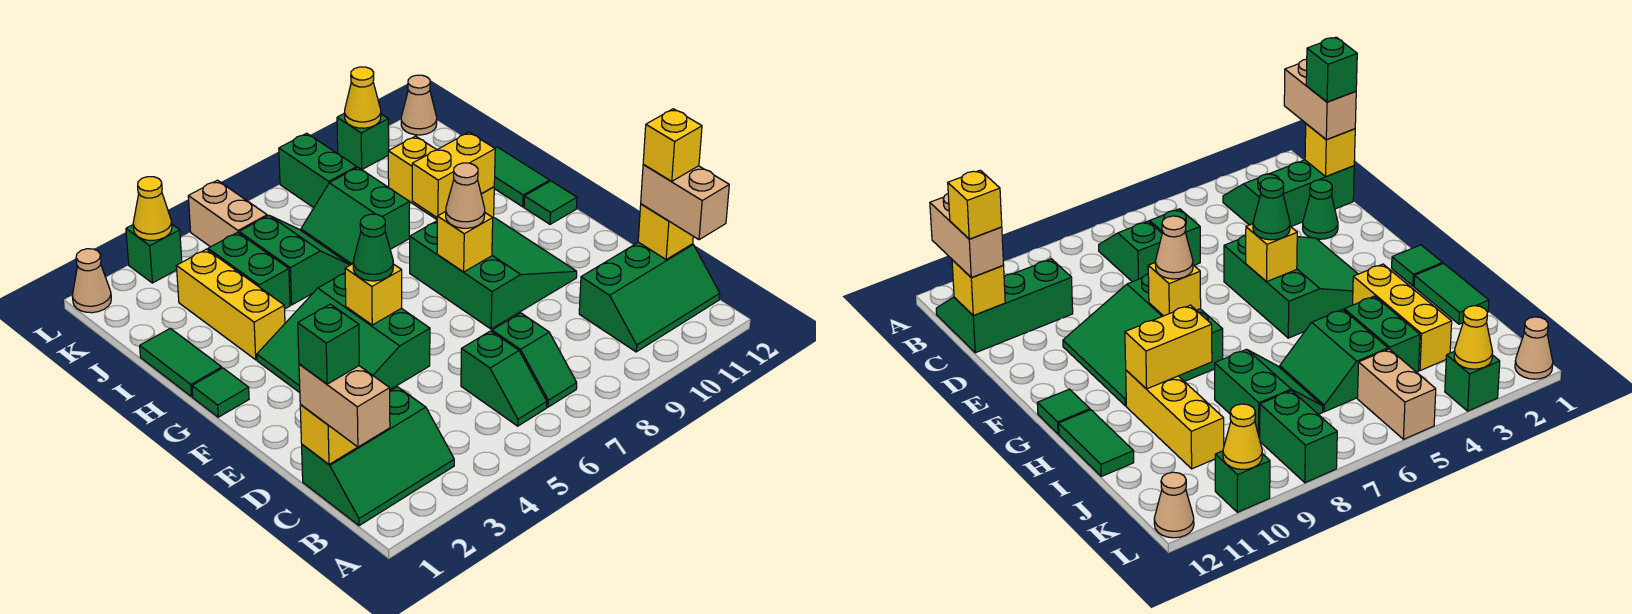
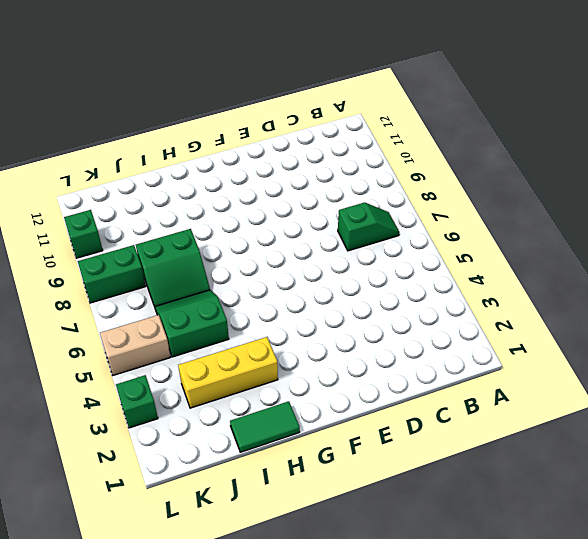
none -> green slope B1:C3 level 1 top C
none -> green slope B6:C6 level 1 top C
none -> green slope B10:C12 level 1 top C
none -> green cone D2 level 1

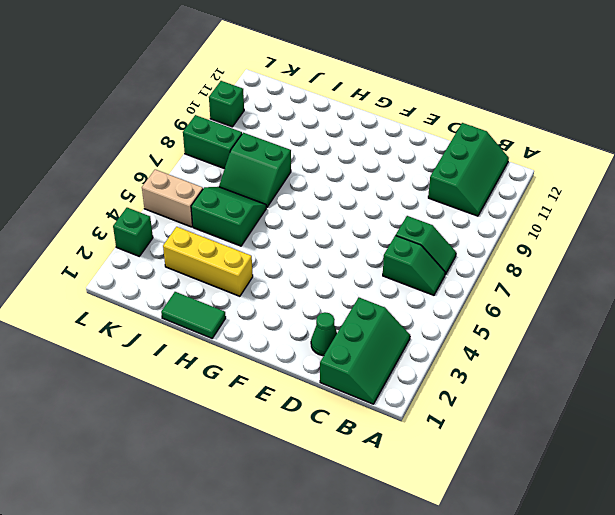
none -> green slope E3:G5 level 1 top 5
none -> green slope E8:G10 level 1 top 8
none -> green tile G1 level 1
none -> green tile G12 level 1

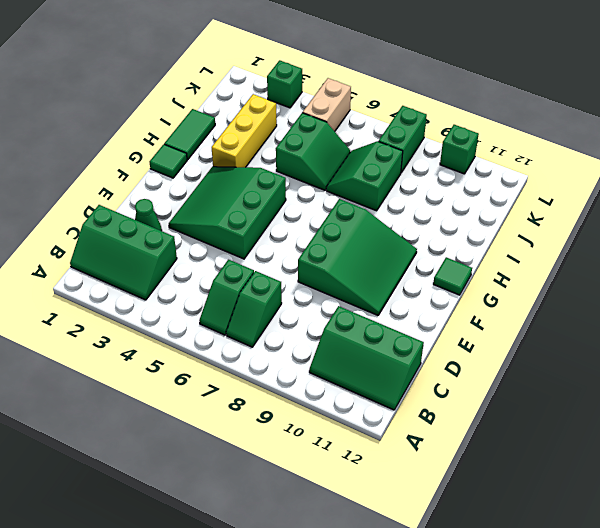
none -> yellow brick H10:J10 level 1
none -> green tile H12:I12 level 1
none -> green brick I4:J4 level 1
none -> tan cone L1 level 1

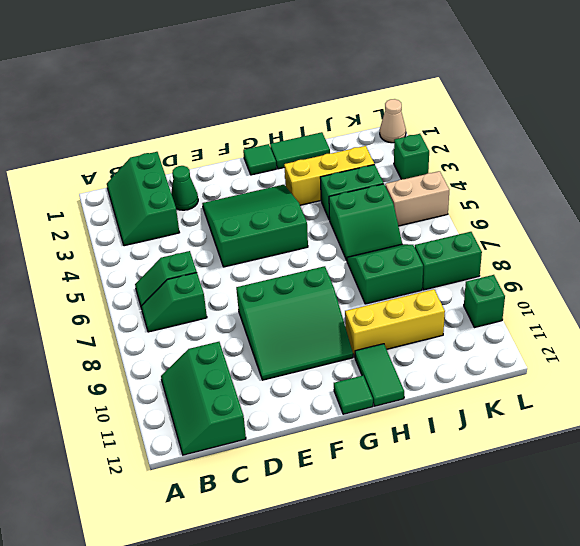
green tile H11:H12 level 1 -> green tile H12:I12 level 1
none -> tan cone L12 level 1
none -> yellow brick C1 level 2
none -> yellow brick C12 level 2
none -> yellow brick F5 level 2

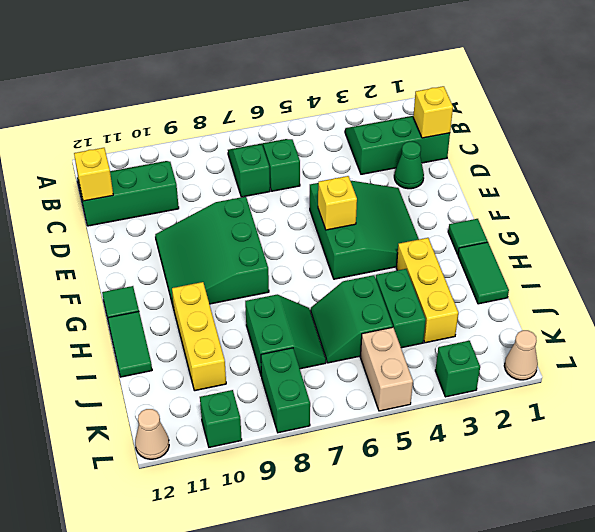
none -> yellow brick F8 level 2
none -> yellow brick H9:H10 level 2
none -> yellow cone L3 level 2
none -> yellow cone L10 level 2

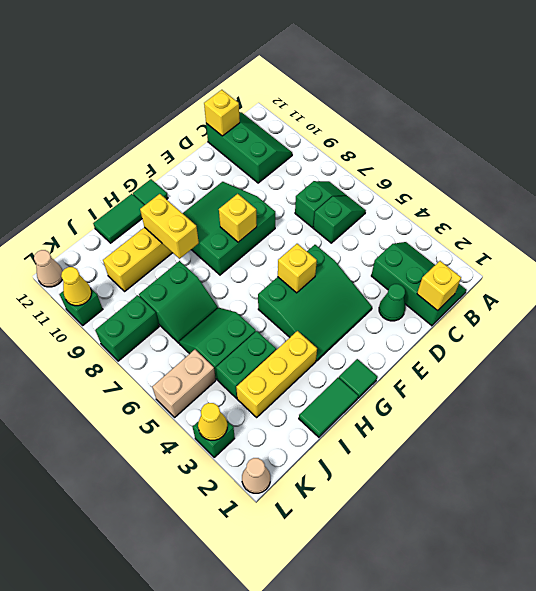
none -> tan brick B1:C1 level 3
none -> tan brick B12:C12 level 3
none -> green cone F5 level 3
none -> tan cone F8 level 3

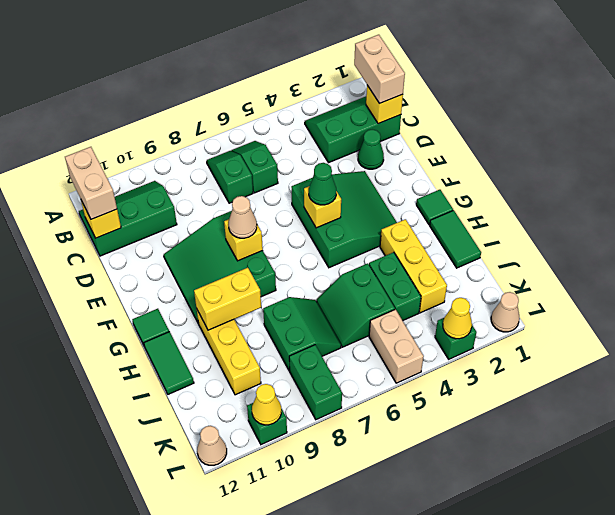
none -> green brick C1 level 4
none -> yellow brick C12 level 4

